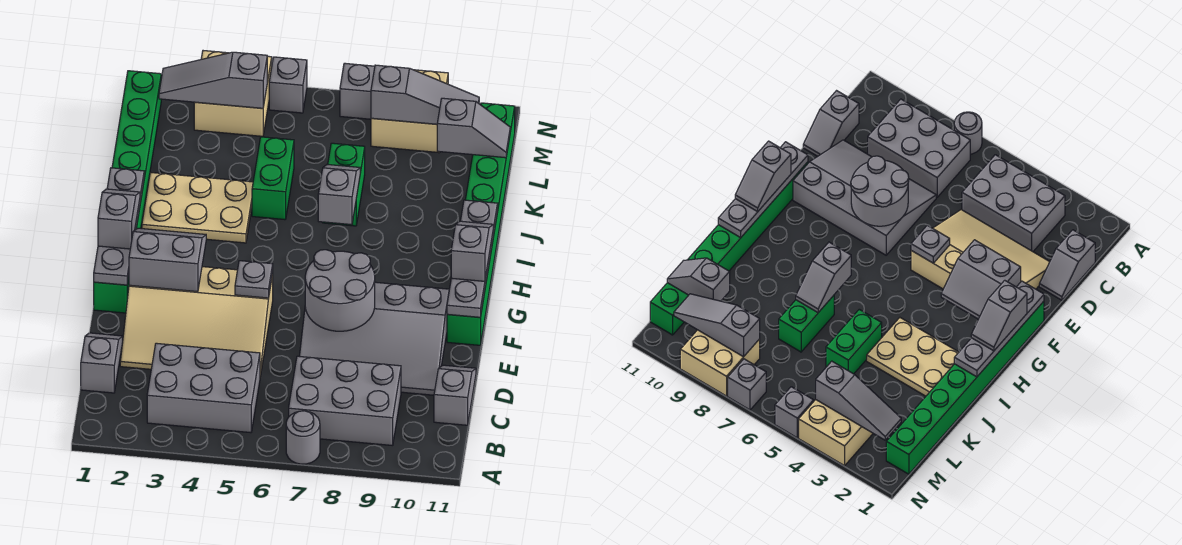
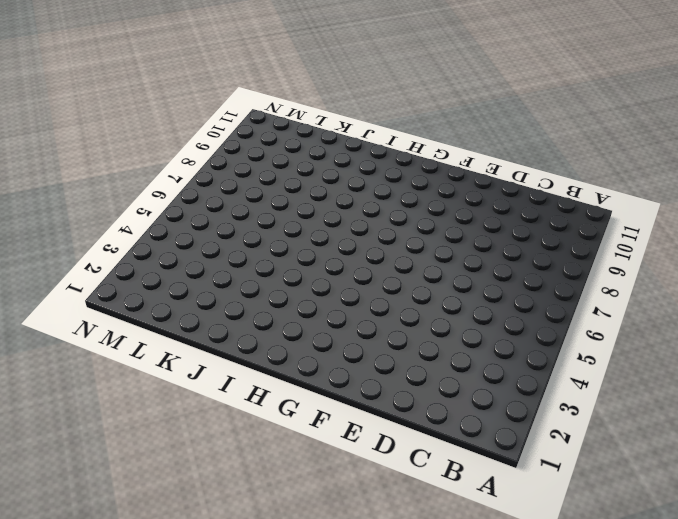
none -> grey round brick A7 level 1
none -> grey brick B3:C5 level 1
none -> grey brick B7:C9 level 1

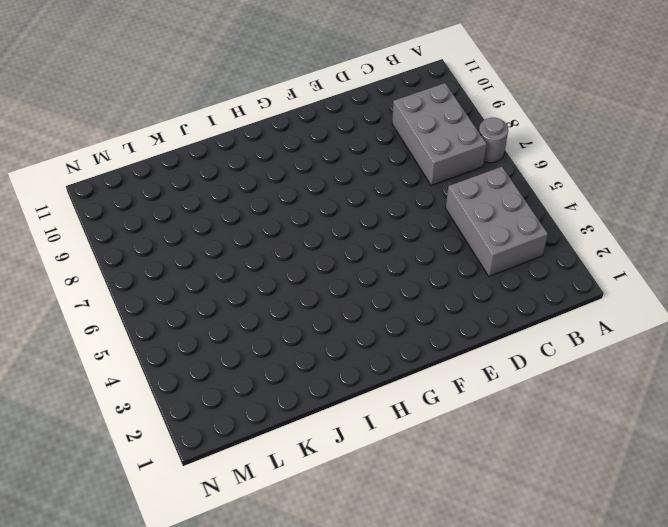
none -> grey slope C1:D1 level 1 top C
none -> grey slope C11:D11 level 1 top C
none -> tan slope D2:F5 level 1 top F

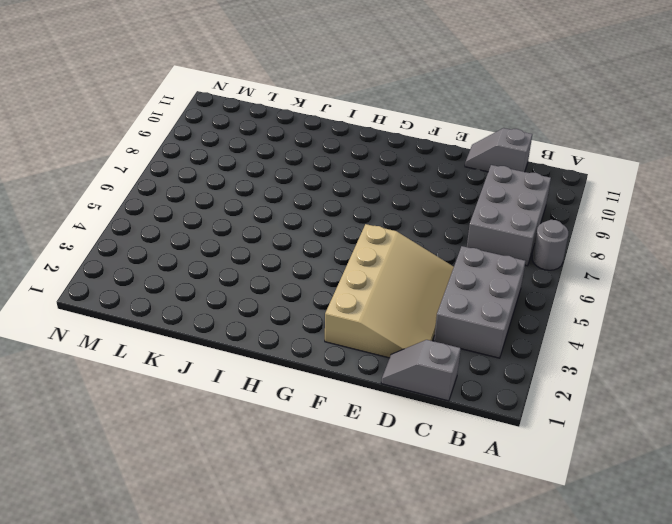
none -> grey slope D7:F10 level 1 top F
none -> green brick F1:M1 level 1
none -> green brick F11:M11 level 1

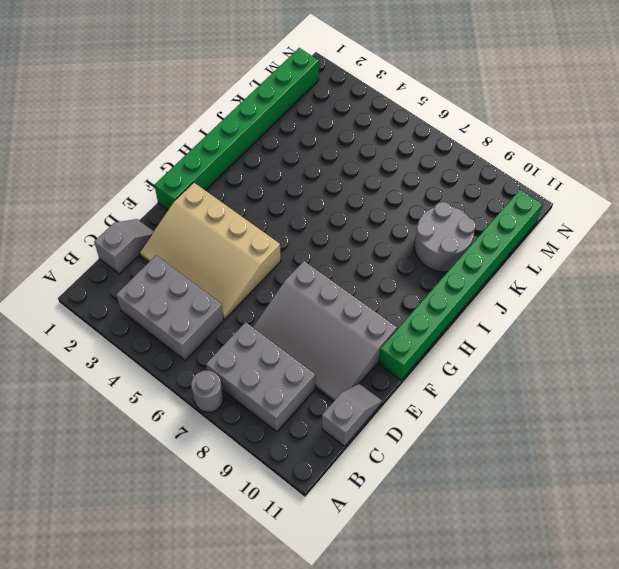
grey round brick J9:K10 level 1 -> grey round brick E7:F8 level 2
none -> tan plate I2:J4 level 1
none -> green brick J5:K5 level 1
none -> green brick J7:K7 level 1

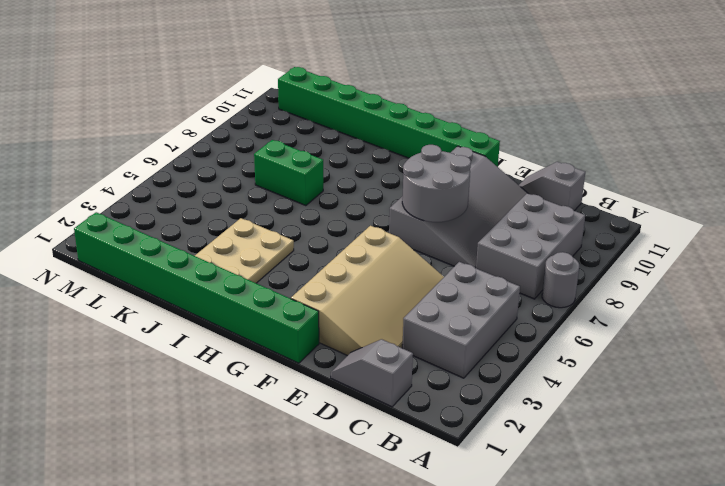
none -> green brick J5:K5 level 1
none -> tan brick M3:N4 level 1
none -> tan brick M8:N9 level 1

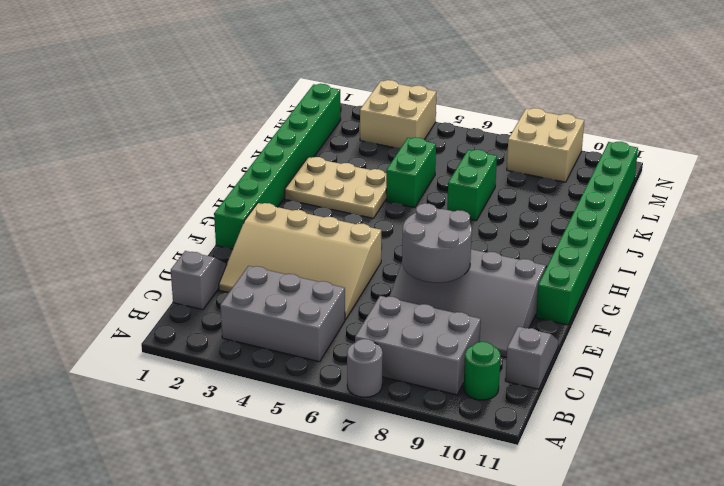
green round brick B10 level 1 -> none
none -> grey brick N5 level 1
none -> grey brick N7 level 1
none -> grey plate F1:I1 level 2

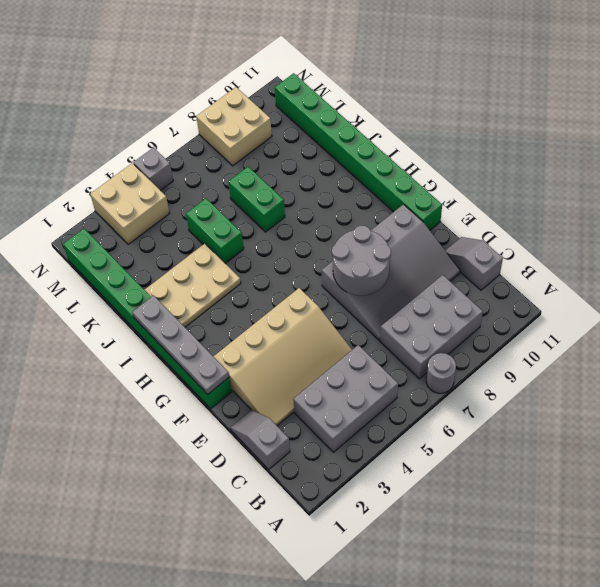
none -> grey brick N7 level 1
none -> grey slope F2:G3 level 2 top F
none -> grey plate F5 level 2

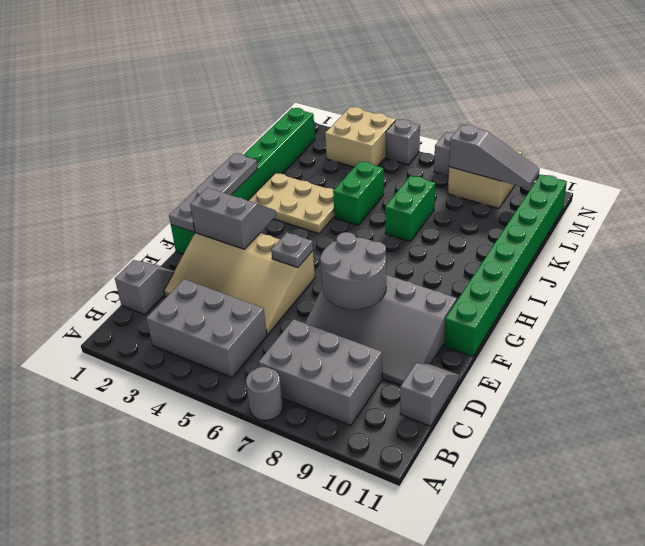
none -> grey plate F11:I11 level 2
none -> grey slope I7:J7 level 2 top I
none -> grey slope L10:L11 level 2 top 10

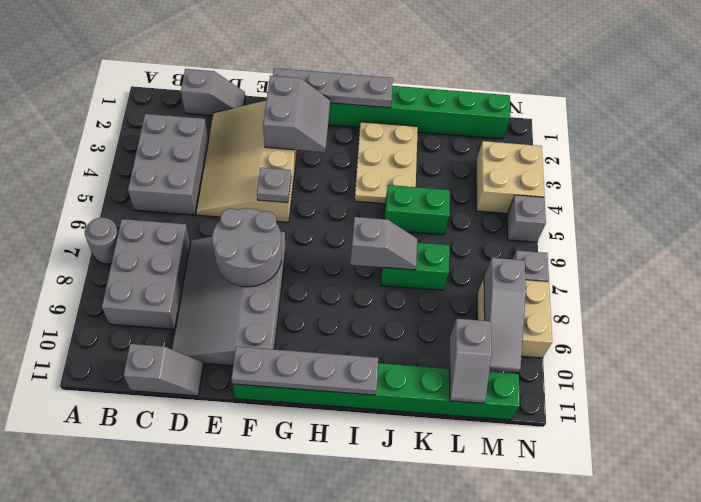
none -> grey slope M2:M4 level 2 top 4
none -> grey slope G1:H1 level 3 top G
none -> grey slope G11:H11 level 3 top G

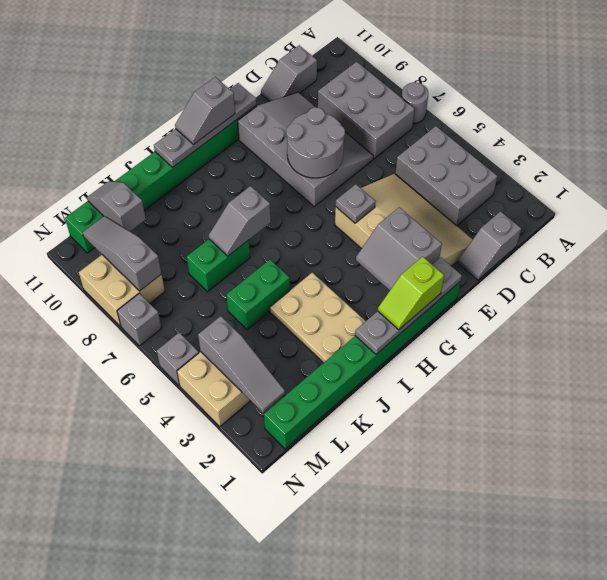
lime slope G1:H1 level 3 top G -> grey slope G1:H1 level 3 top G

